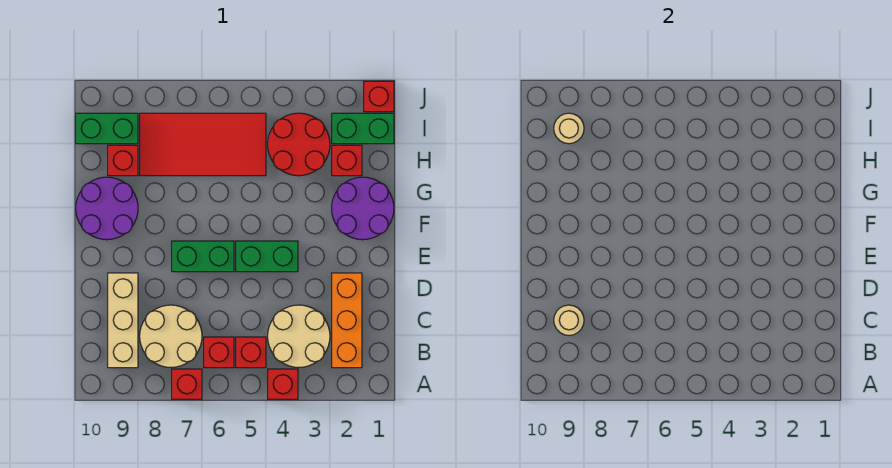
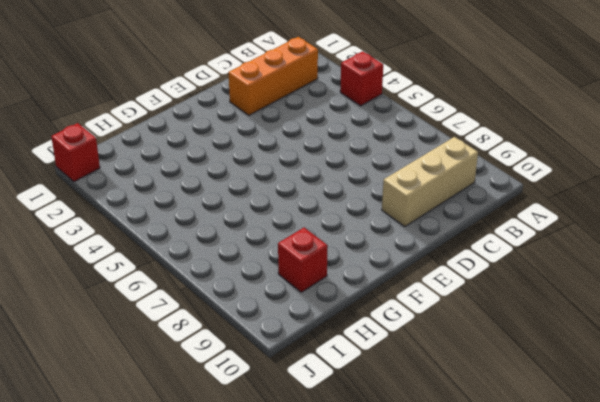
none -> red brick A7 level 1
none -> tan round brick B3:C4 level 1
none -> red brick B5 level 1

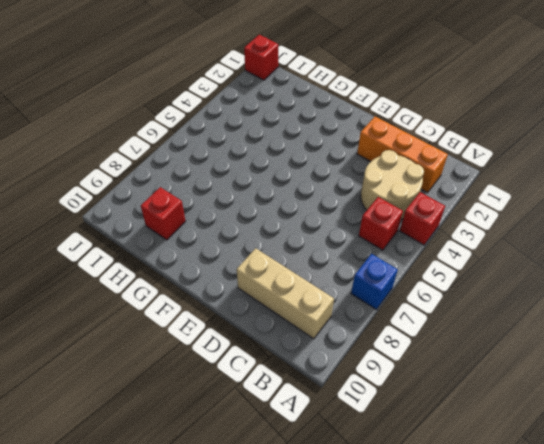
blue brick A7 level 1 -> red brick A7 level 1
none -> red brick B6 level 1
none -> tan round brick B7:C8 level 1
none -> green brick E4:E5 level 1

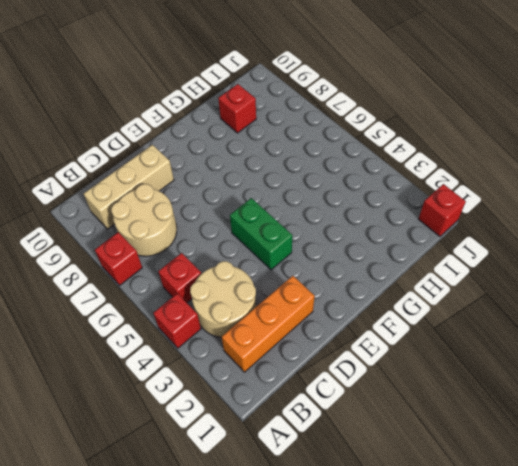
none -> red brick B6 level 1
none -> green brick E6:E7 level 1
none -> purple round brick F1:G2 level 1

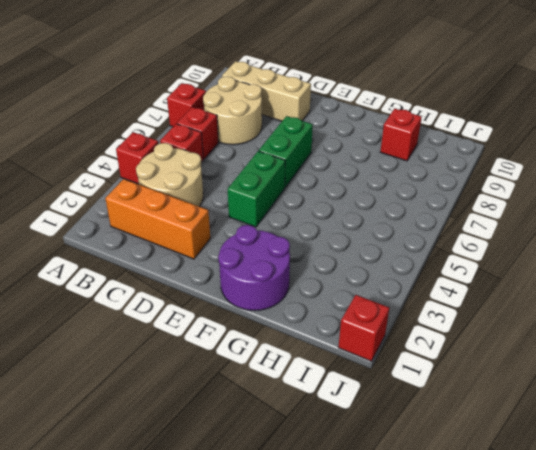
none -> purple round brick F9:G10 level 1
none -> red brick H2 level 1
none -> red round brick H3:I4 level 1

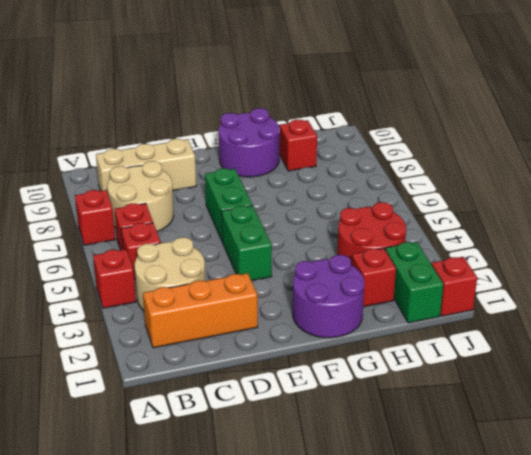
none -> red tile H5:I8 level 1
none -> green brick I9:I10 level 1
none -> tan round brick C9 level 2

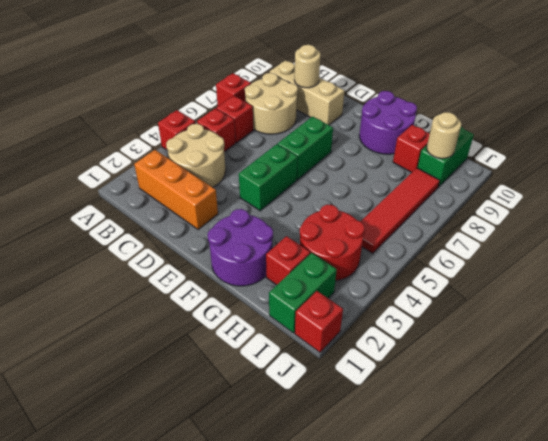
red tile I5:I8 level 1 -> red tile H5:I8 level 1

